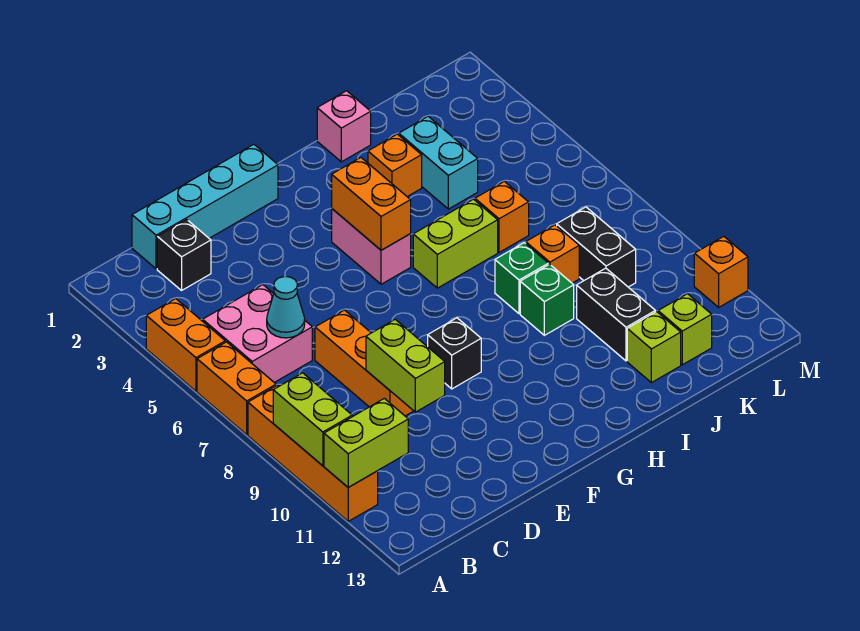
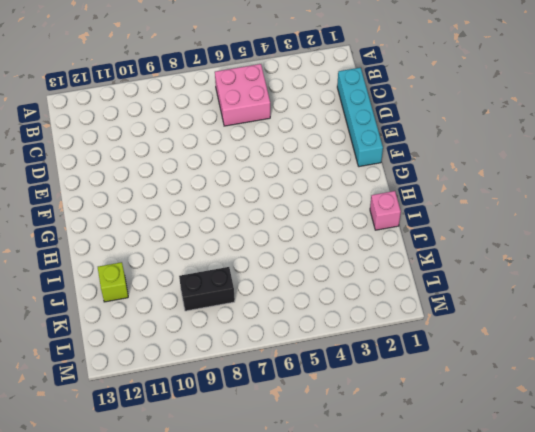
none -> orange brick A4:A5 level 1
none -> orange brick A6:A7 level 1
none -> orange brick A8:A11 level 1

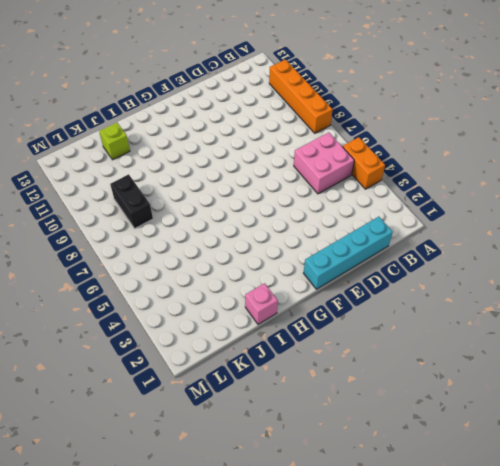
none -> orange brick A6:A7 level 1
none -> black brick C2 level 1
none -> orange brick D7:D9 level 1

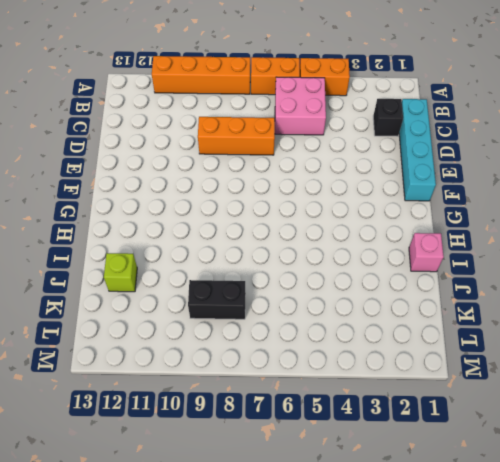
none -> black brick F9 level 1
none -> pink brick G4:G5 level 1
none -> lime brick H6:I6 level 1

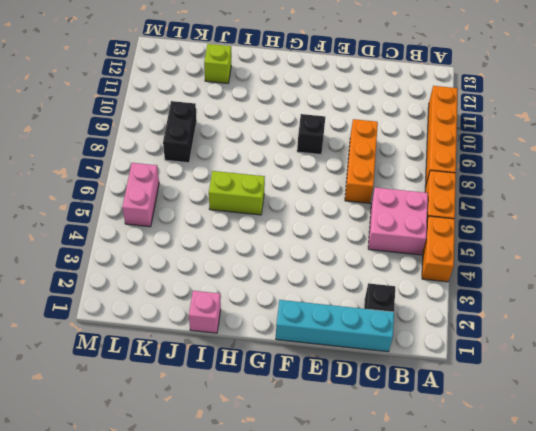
pink brick L5:L6 level 1 -> pink brick G4:G5 level 1
none -> orange brick I3 level 1
none -> green brick I8 level 1
none -> green brick I9 level 1

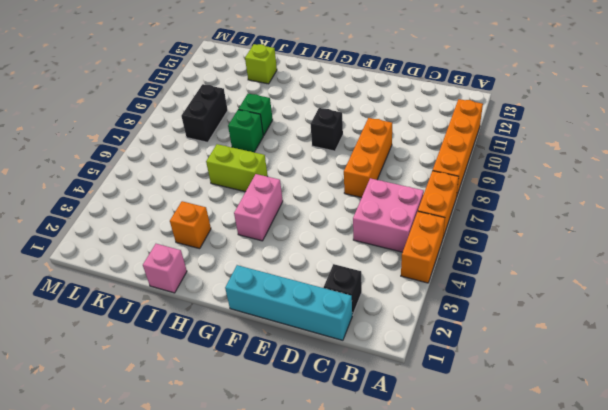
none -> cyan brick J3:J4 level 1
none -> orange brick J6 level 1
none -> orange brick J8 level 1

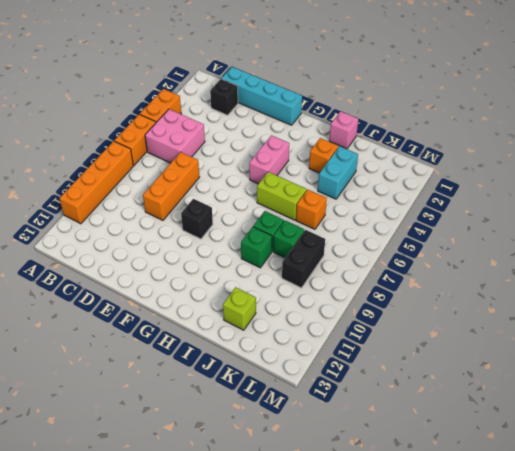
green brick J8 level 1 -> orange brick J8 level 1
none -> black brick J10:J11 level 1
none -> lime brick K12 level 1
none -> orange brick M11 level 1

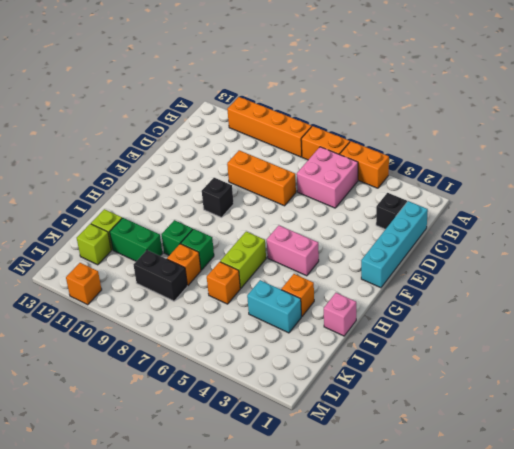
green brick J10:J11 level 1 -> black brick J10:J11 level 1
none -> lime brick A9:A10 level 2
none -> lime brick A11:B11 level 2
none -> cyan cone C6 level 2

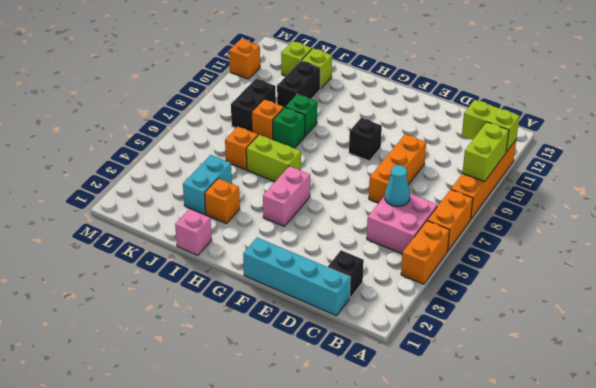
none -> lime brick D9:D10 level 2
none -> orange brick G4:G5 level 2

